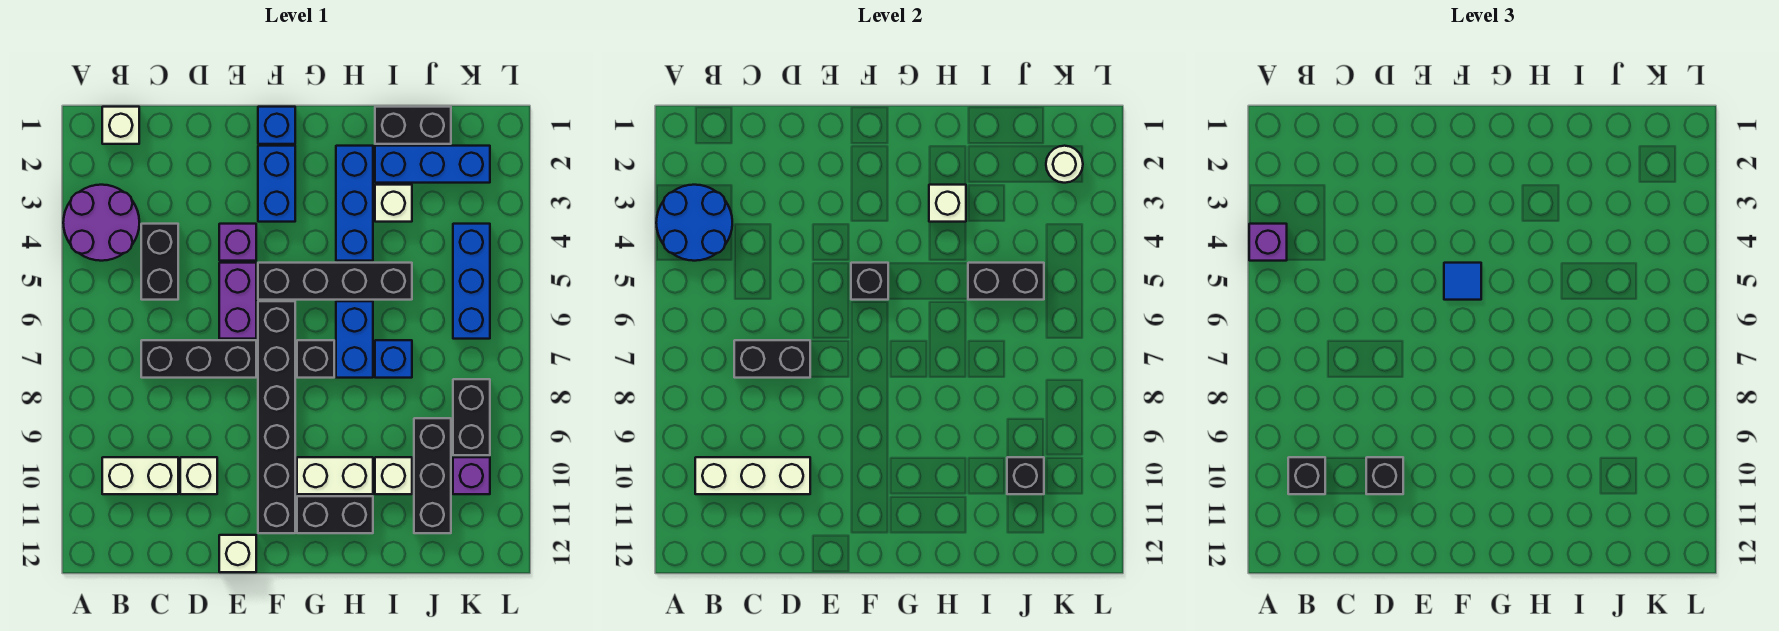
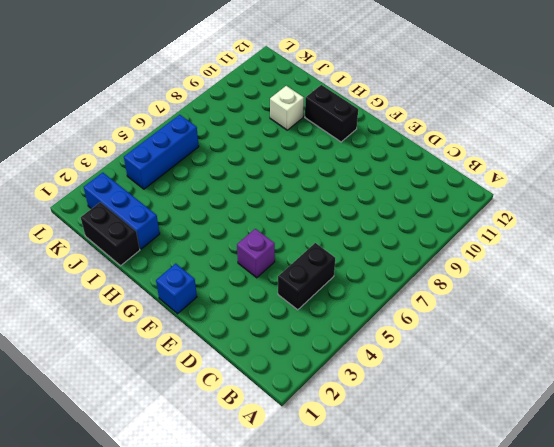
none -> purple round brick A3:B4 level 1
none -> white brick B1 level 1
none -> white brick B10:C10 level 1
none -> black brick C7:E7 level 1

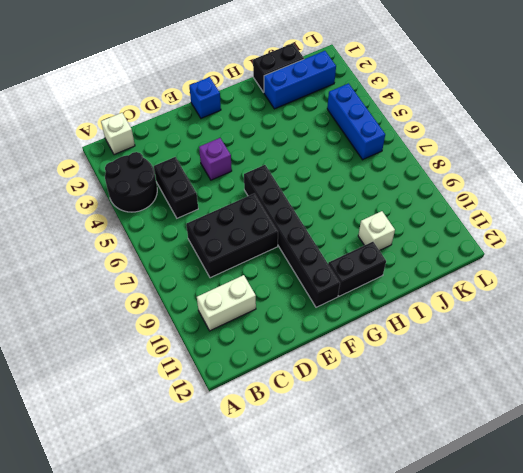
black round brick A3:B4 level 1 -> purple round brick A3:B4 level 1
black brick C7:E8 level 1 -> black brick C7:E7 level 1
none -> white brick D10 level 1
none -> purple brick E5:E6 level 1
none -> white brick E12 level 1
none -> blue brick F2:F3 level 1

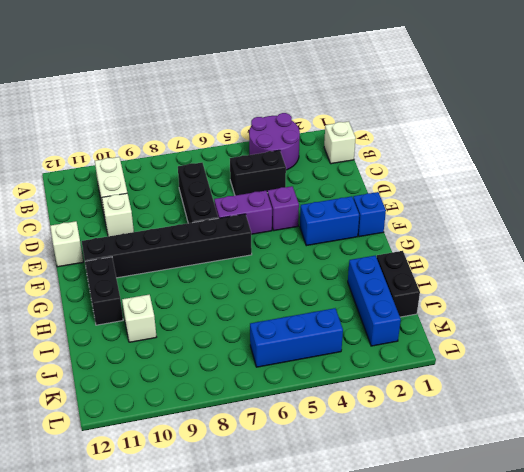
none -> black brick F5:I5 level 1
none -> black brick G7 level 1
none -> white brick G10:H10 level 1
none -> blue brick H2:H4 level 1

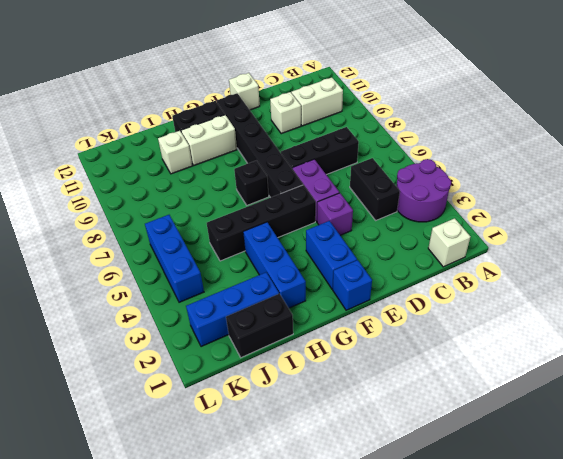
none -> blue brick H6:H7 level 1
none -> white brick I3 level 1
none -> blue brick I7 level 1
none -> black brick J9:J11 level 1

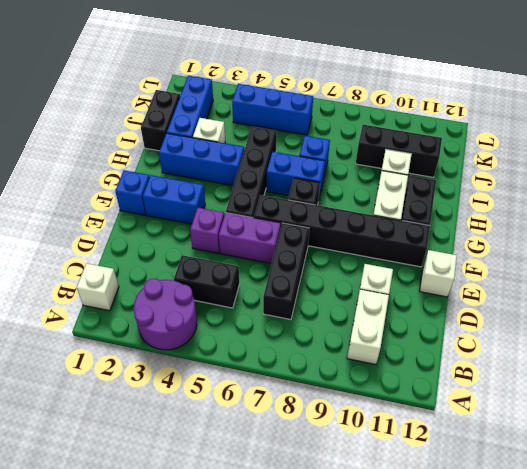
none -> black brick K8:K9 level 1
none -> purple brick K10 level 1
none -> blue round brick A3:B4 level 2
none -> white brick B10:D10 level 2

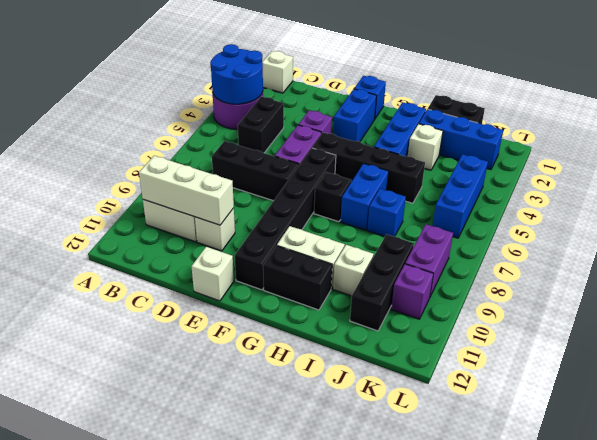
purple brick K8:K9 level 1 -> black brick K8:K9 level 1
none -> black brick C7:D7 level 2
none -> black brick F5 level 2
none -> white brick H3 level 2
none -> black brick I5:J5 level 2

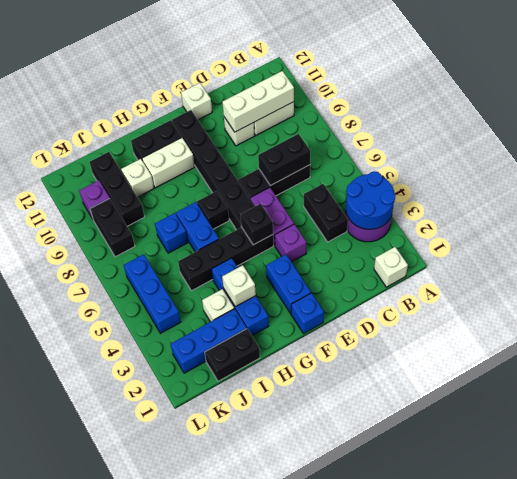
none -> black brick I5:J5 level 2
none -> black brick J10 level 2
none -> white round brick K2 level 2
none -> purple brick A4 level 3

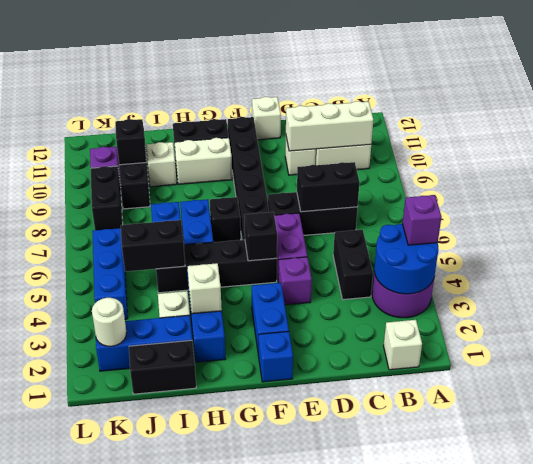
none -> black brick B10 level 3
none -> black brick D10 level 3
none -> blue tile F5 level 3

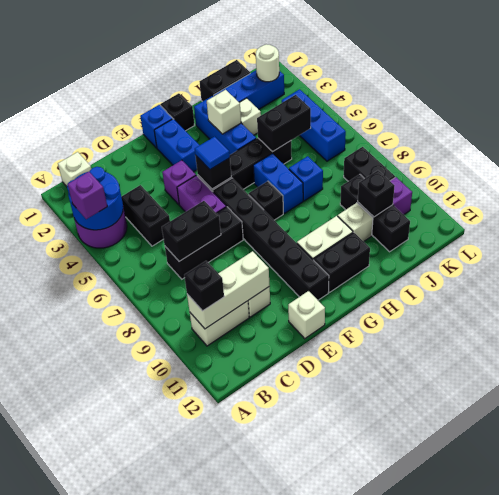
black brick G1 level 1 -> black brick D10 level 3

